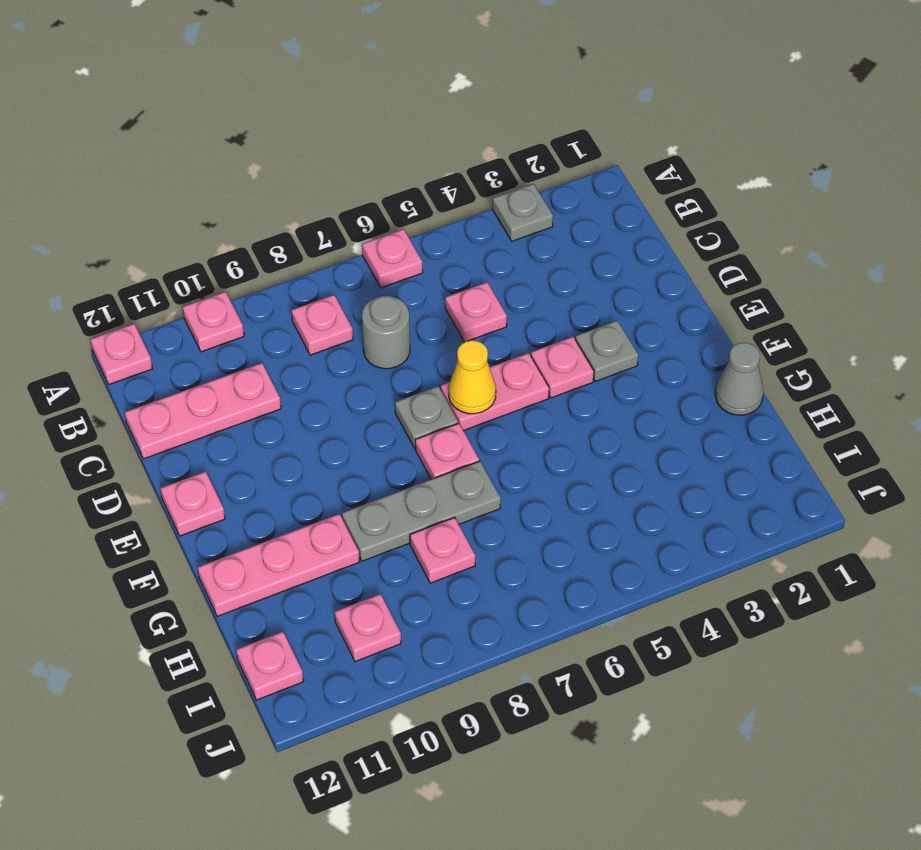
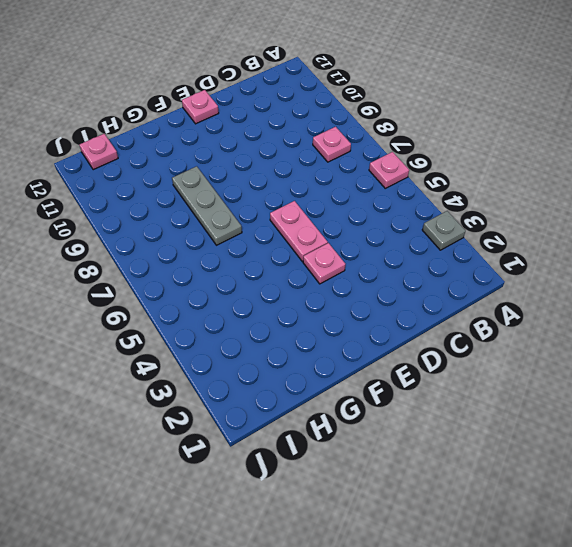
none -> pink plate A10 level 1
none -> pink plate A12 level 1
none -> pink plate C5 level 1

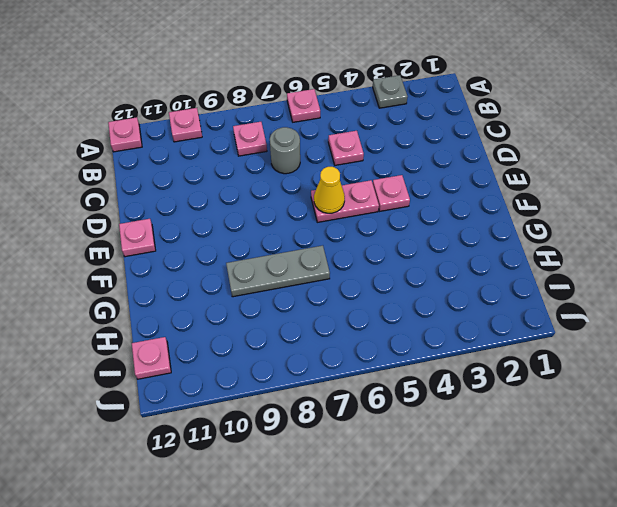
none -> pink plate C10:C12 level 1
none -> grey plate E3 level 1
none -> grey plate E7 level 1

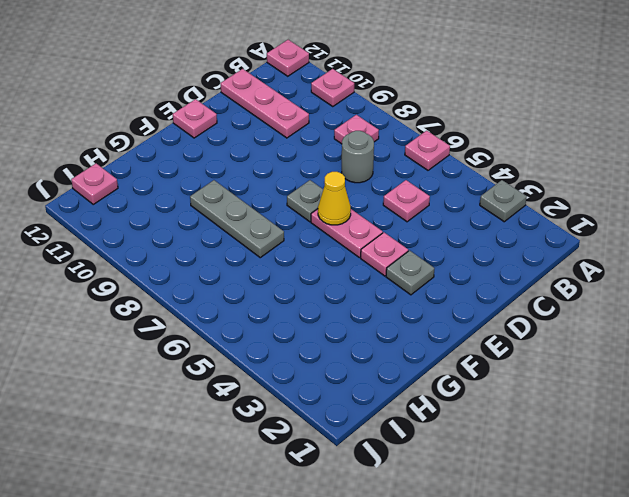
none -> pink plate F7 level 1
none -> grey cone G1 level 1
none -> pink plate G10:G12 level 1

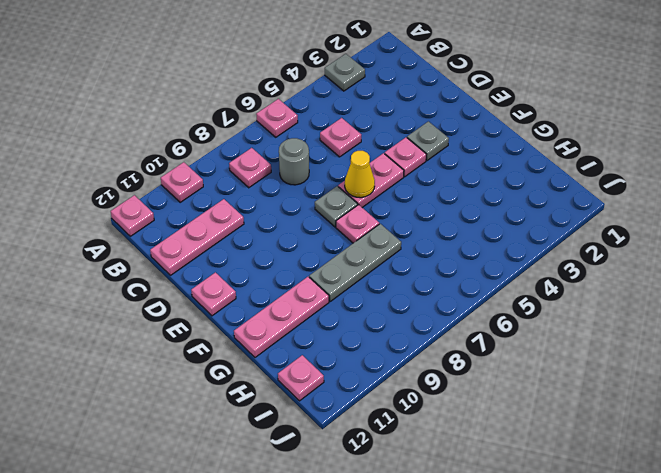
none -> grey cone G1 level 1
none -> pink plate H8 level 1
none -> pink plate I10 level 1

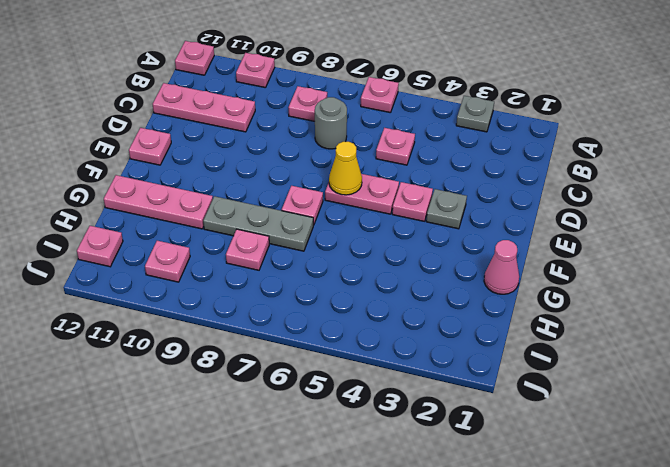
pink cone G1 level 1 -> grey cone G1 level 1
none -> grey plate E7 level 1

